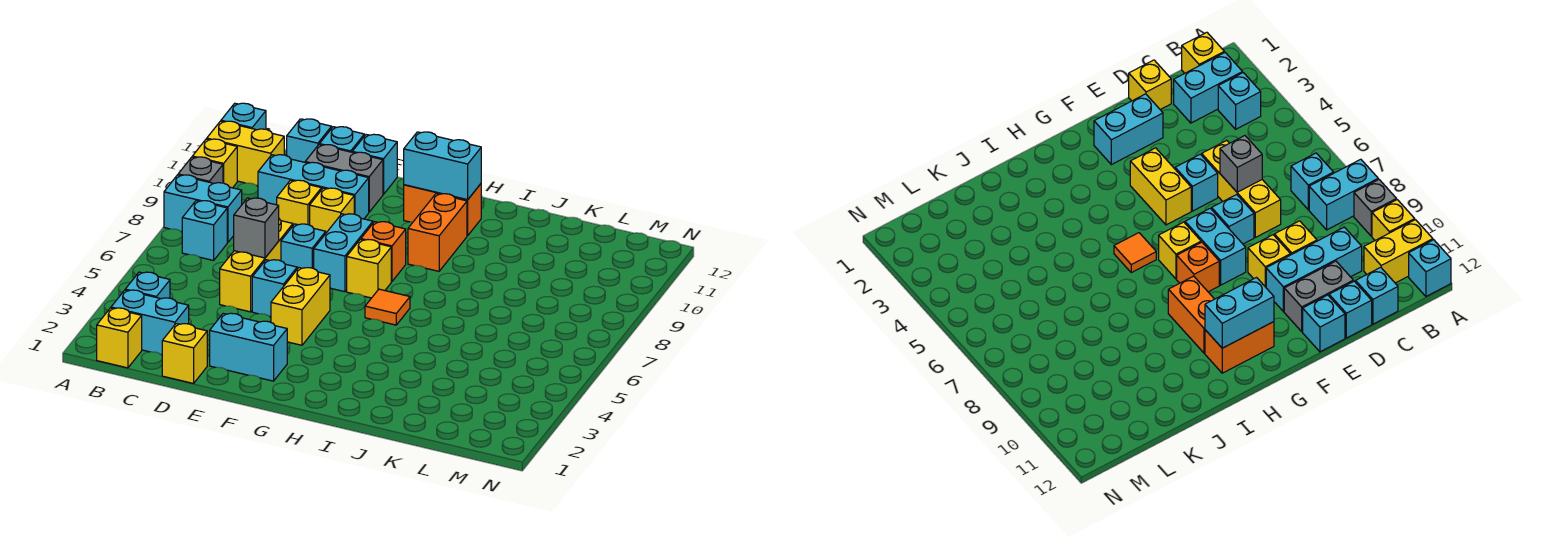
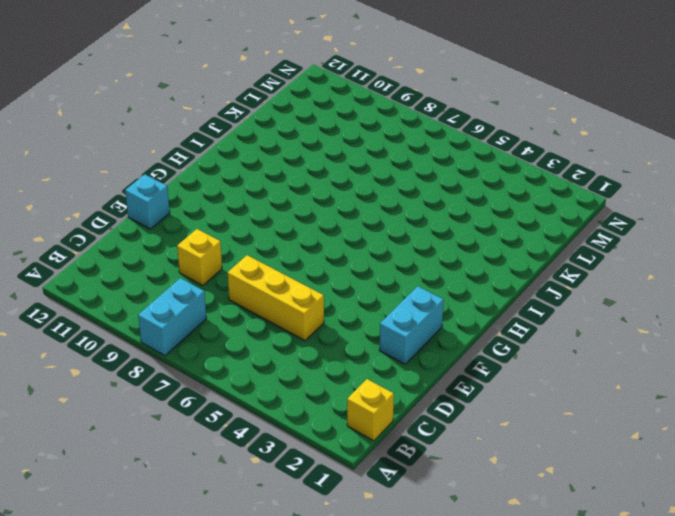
none -> grey brick A9 level 1
none -> yellow brick A10 level 1
none -> yellow brick A11:B11 level 1
none -> cyan brick A12 level 1

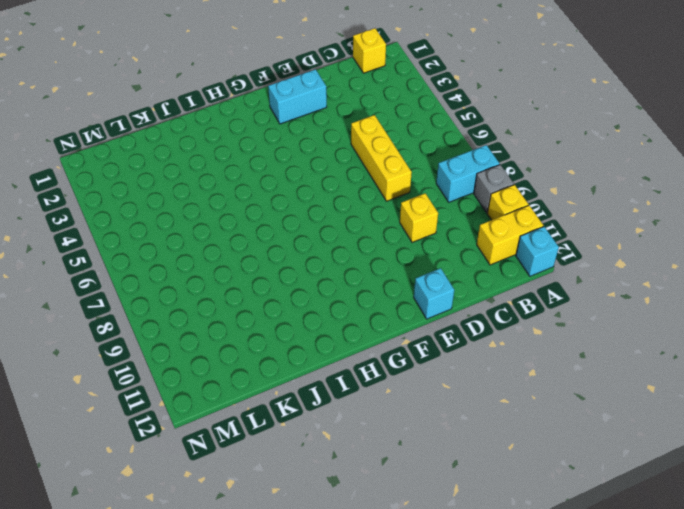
none -> cyan brick B2:C2 level 1
none -> cyan brick B3 level 1
none -> cyan brick B7 level 1
none -> cyan brick C10:E10 level 1

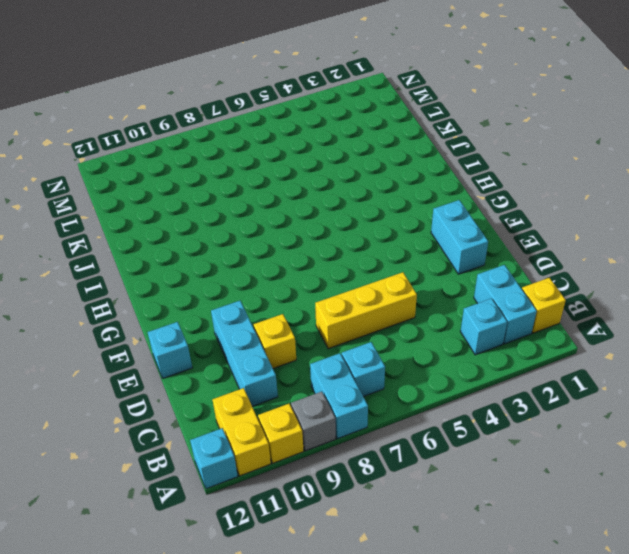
none -> cyan brick C12 level 1
none -> yellow brick D1 level 1
none -> grey brick D11:E11 level 1
none -> cyan brick D12 level 1

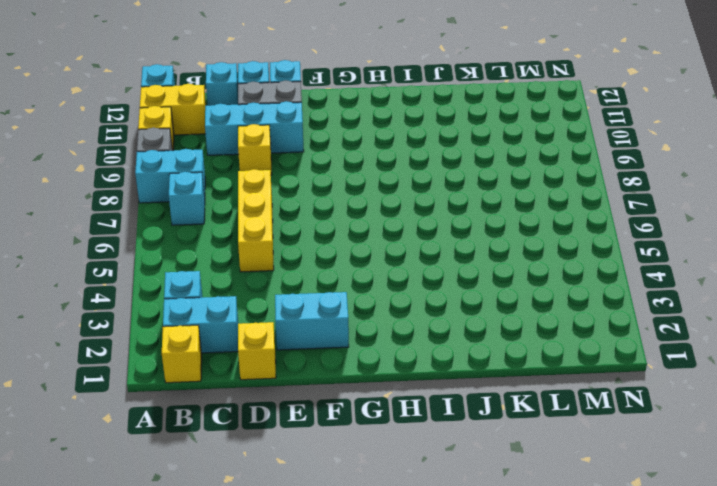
none -> cyan brick E5 level 1
none -> cyan brick E7 level 1
none -> yellow brick E9 level 1
none -> yellow brick F4:F5 level 1

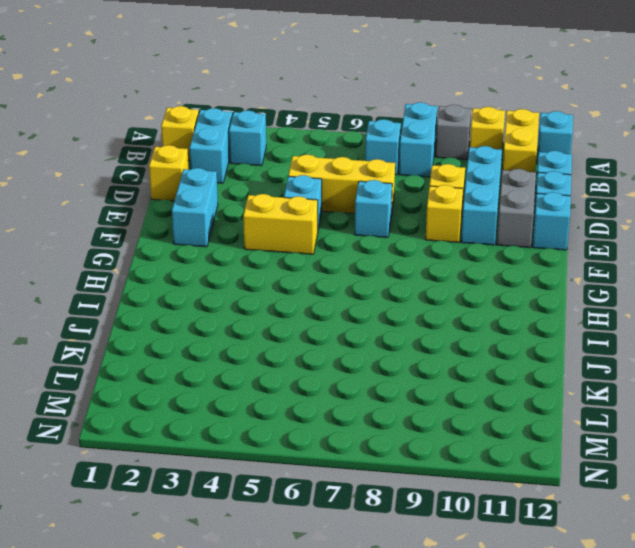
none -> cyan brick F7:F8 level 1
none -> yellow brick G7 level 1
none -> orange brick G8 level 1
none -> orange brick G11:H11 level 1

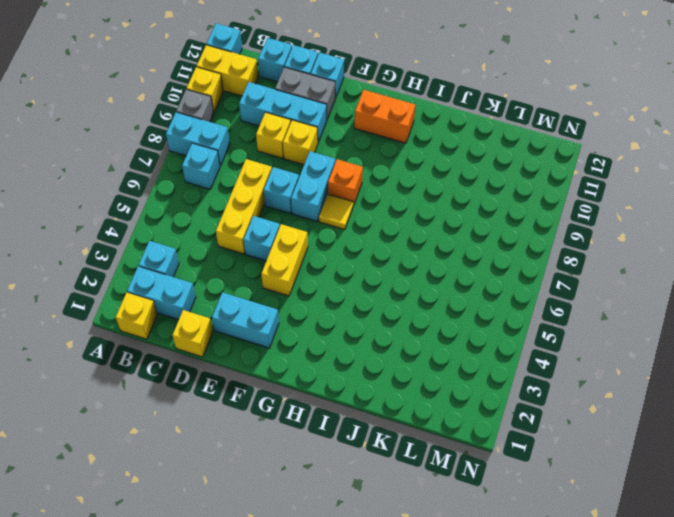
yellow tile G7 level 1 -> yellow brick G7 level 1
none -> orange tile H6 level 1
none -> orange brick H9:H10 level 1
none -> grey brick D6 level 2
none -> cyan brick G11:H11 level 2

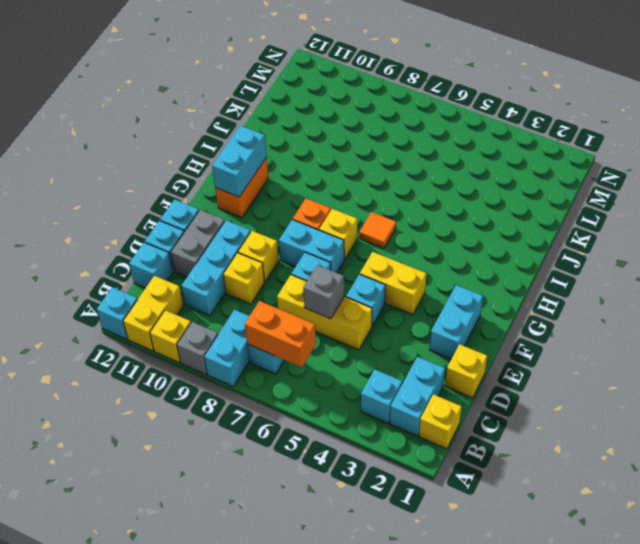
orange brick B6:B7 level 2 -> orange brick H9:H10 level 1

